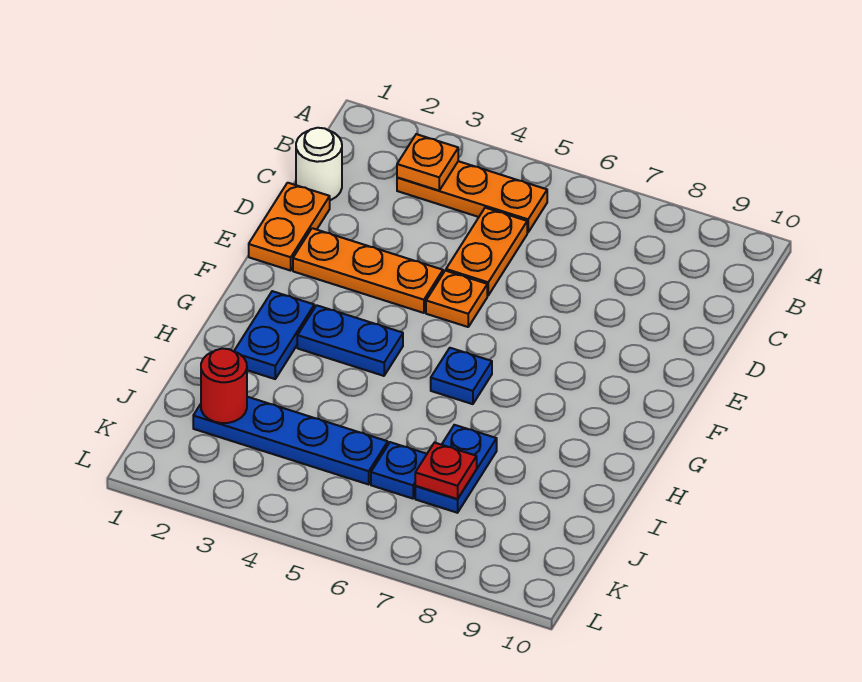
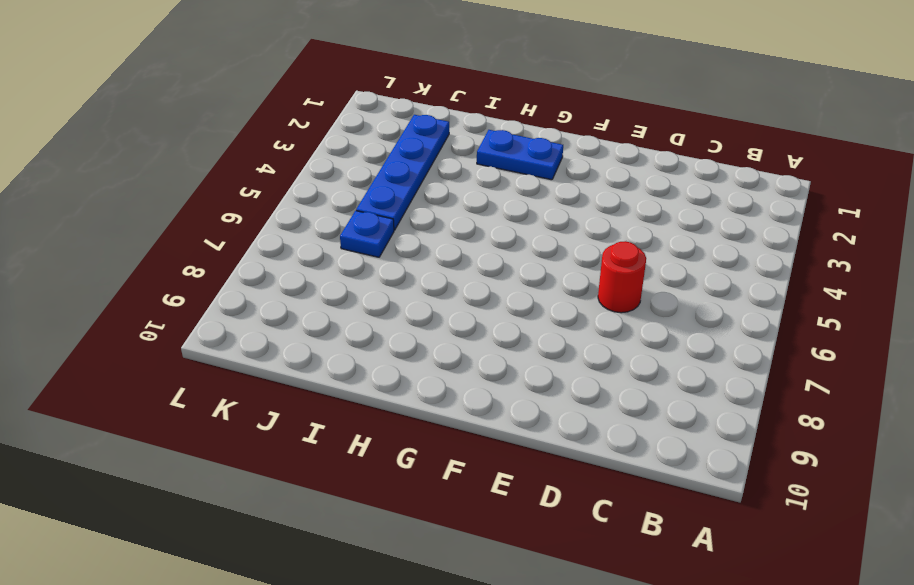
red round brick D6 level 1 -> red round brick J2 level 2
none -> orange plate B3:B5 level 1
none -> white round brick C1 level 1
none -> orange plate C5:D5 level 1

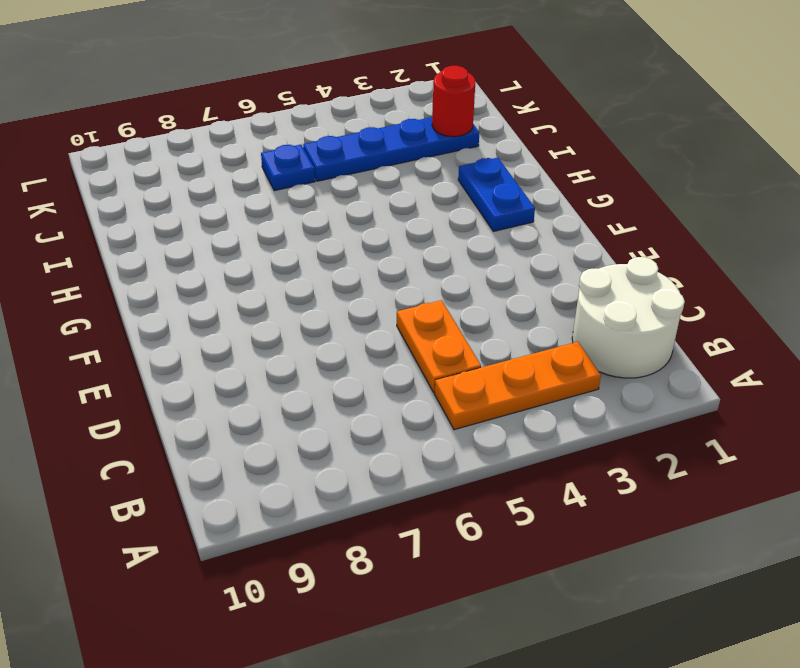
white round brick B1:C2 level 1 -> white round brick C1 level 1
none -> orange plate D1:E1 level 1
none -> orange plate E2:E4 level 1
none -> orange plate E5 level 1

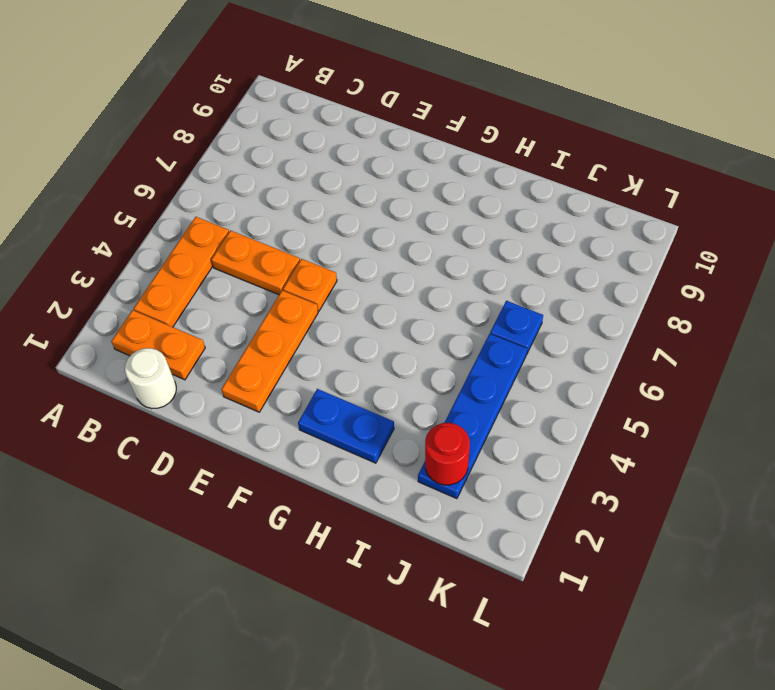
orange plate B2:C2 level 1 -> orange plate D1:E1 level 1
none -> blue plate G3:G4 level 1
none -> blue plate G6 level 1
none -> blue plate I7:J7 level 1

